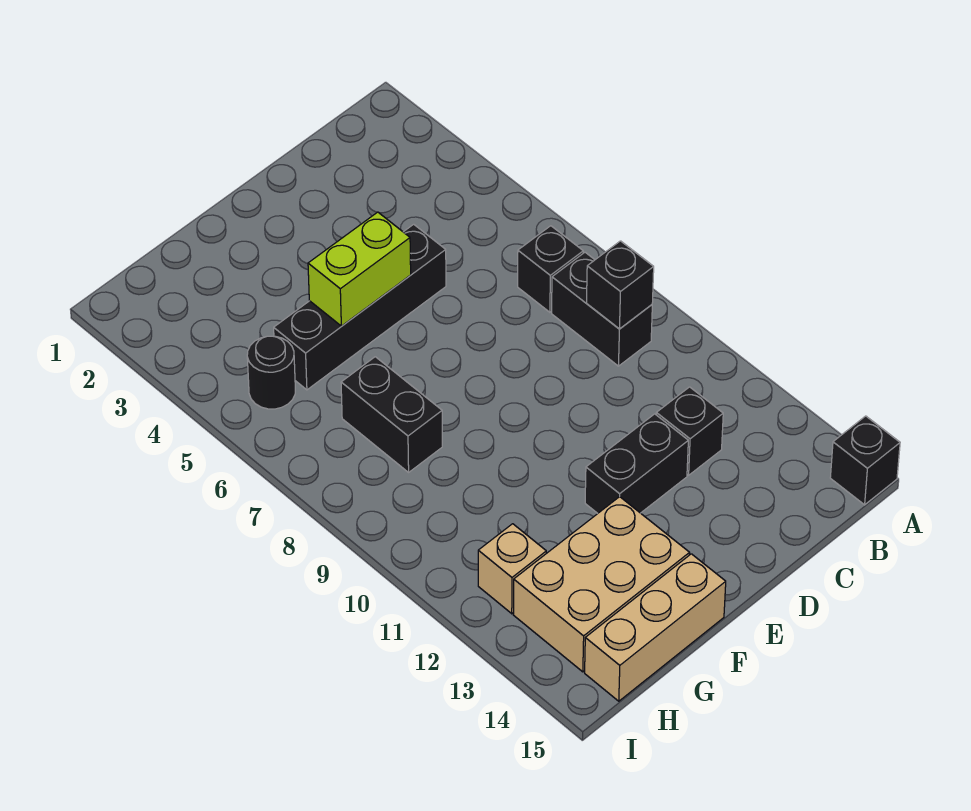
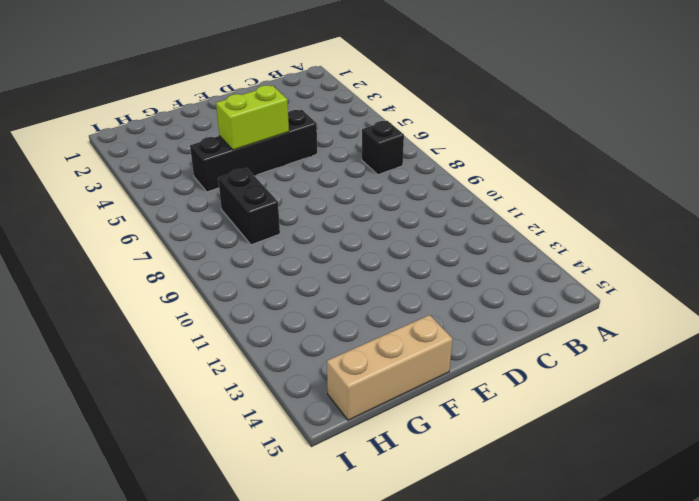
none -> black brick A15 level 1
none -> black brick B8:B9 level 1
none -> black brick C12 level 1

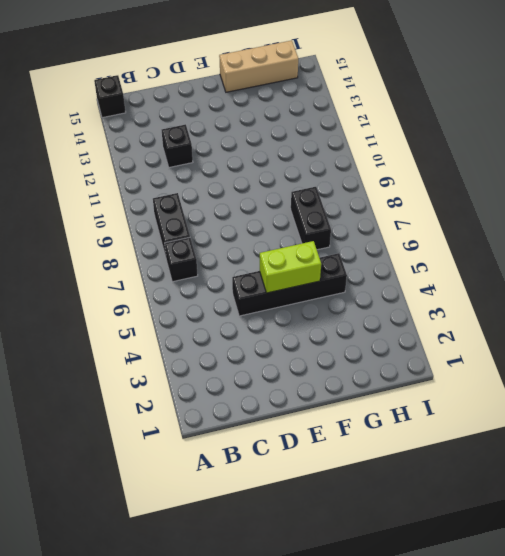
none -> black brick D12:E12 level 1
none -> tan brick F13:H14 level 1
none -> black round brick H5 level 1

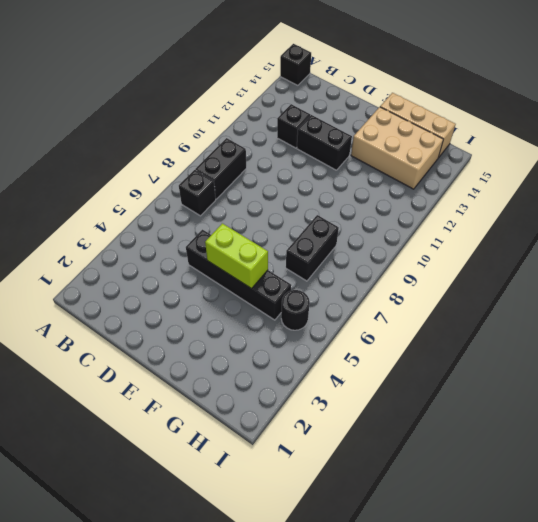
none -> tan brick H12 level 1
none -> black brick B9 level 2

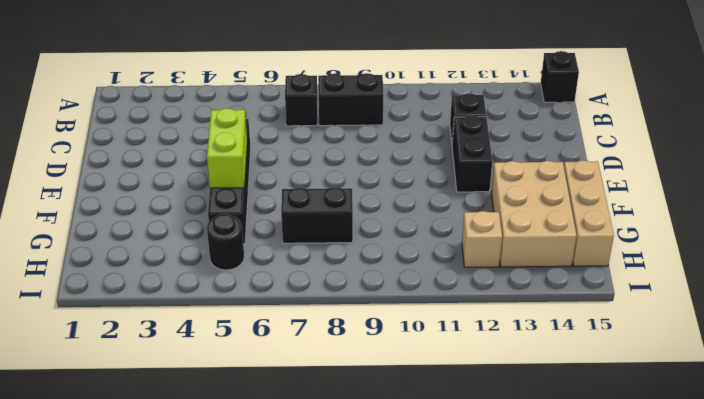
none -> black brick B9 level 2

